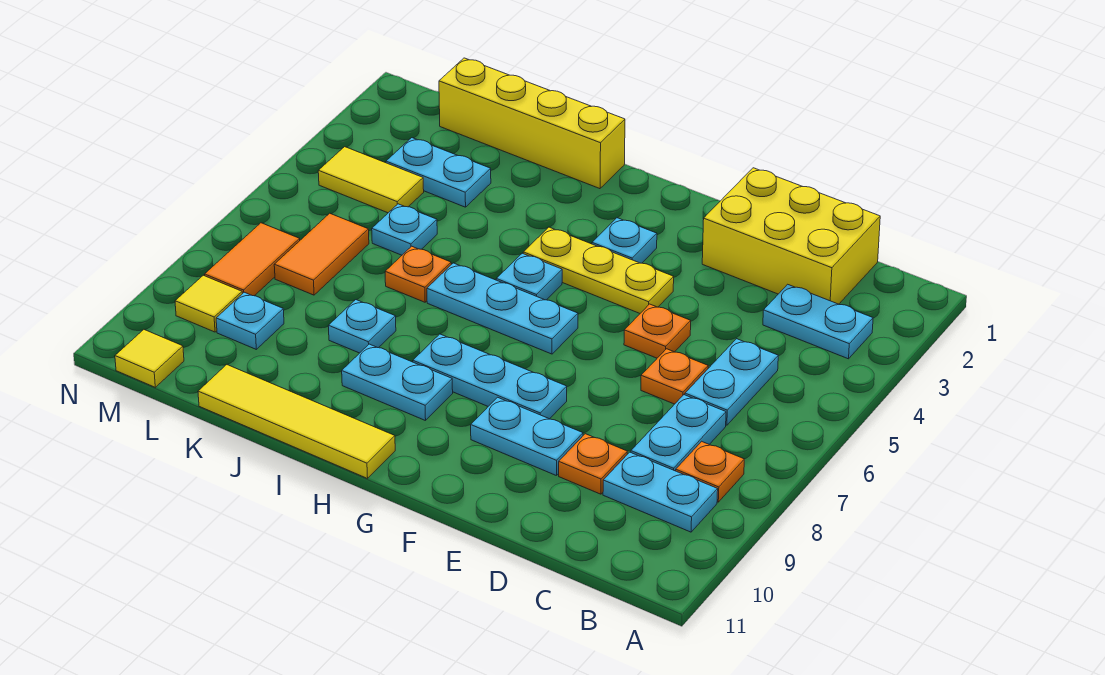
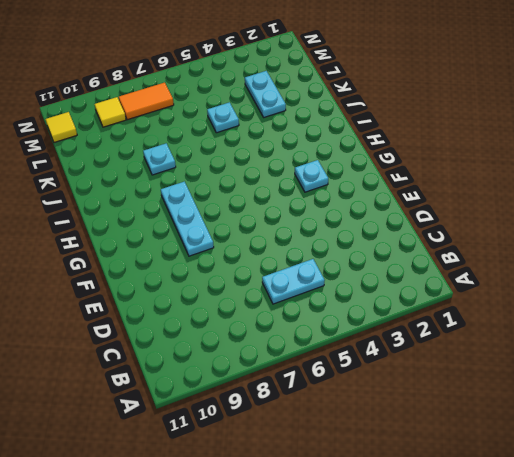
none -> cyan plate B3:C3 level 1
none -> orange plate B8 level 1
none -> cyan plate B9:C9 level 1

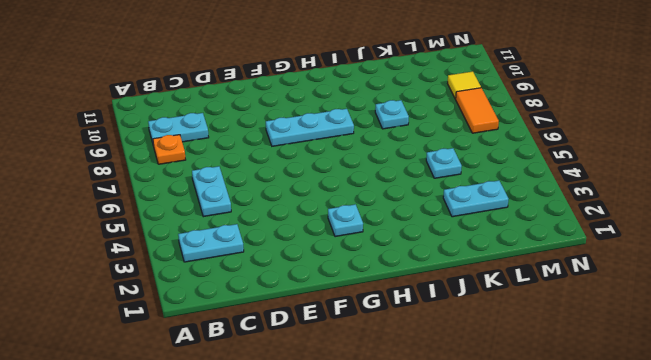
none -> yellow brick C1:E2 level 1
none -> cyan plate C7:C8 level 1
none -> orange plate D6 level 1

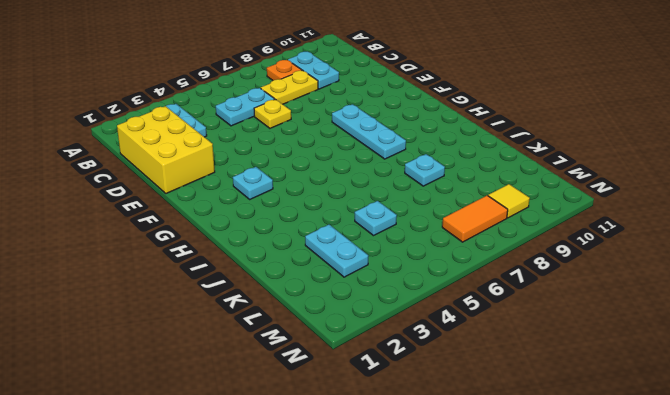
yellow plate C7:C8 level 1 -> cyan plate C7:C8 level 1
yellow plate D6 level 1 -> orange plate D6 level 1
none -> orange plate D9 level 1
none -> orange plate E5 level 1
none -> cyan plate E9:F9 level 1

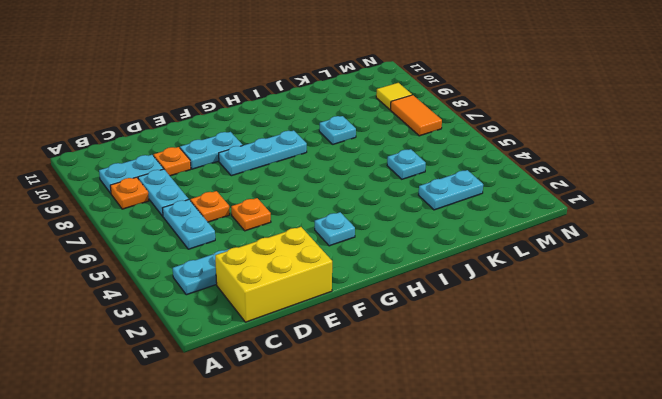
none -> yellow plate F4:H4 level 1
none -> cyan plate G6:I6 level 1
none -> cyan plate H5 level 1

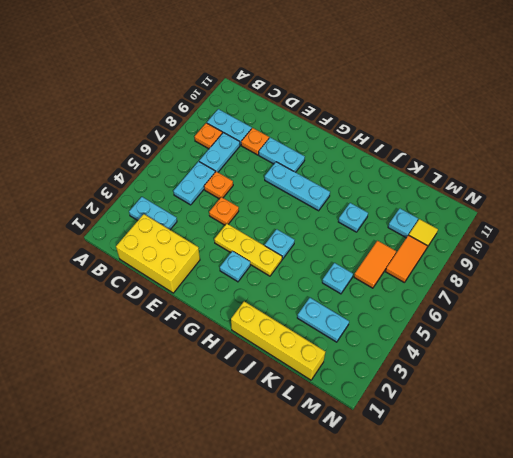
none -> cyan plate G6:I6 level 1
none -> cyan plate H9:I9 level 1
none -> yellow tile H11:K11 level 1

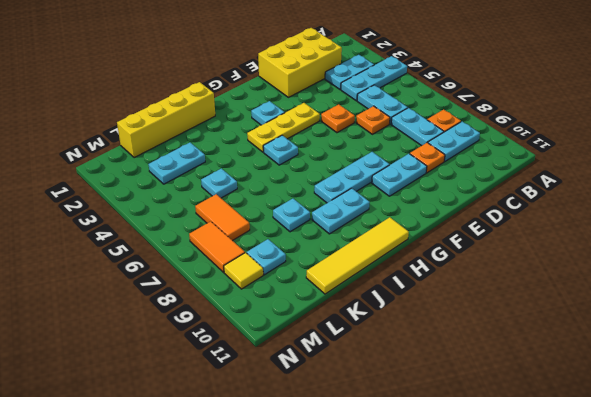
cyan plate A4:C4 level 1 -> cyan plate G6:I6 level 1
none -> orange plate J6 level 1
none -> yellow tile L4:M4 level 1
none -> yellow tile M11 level 1

